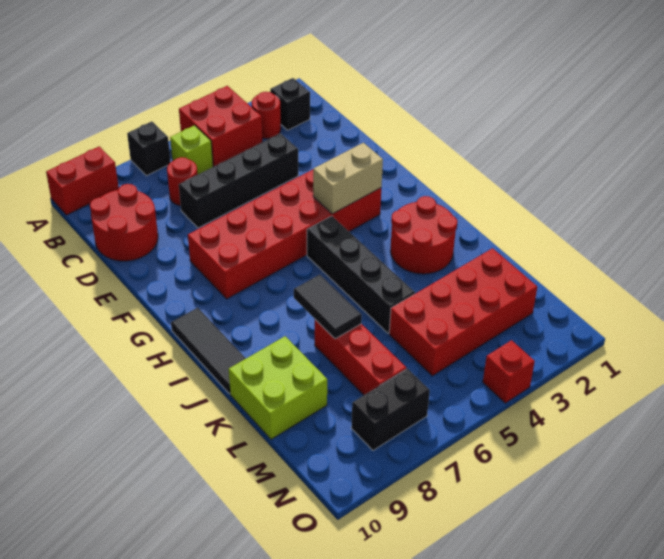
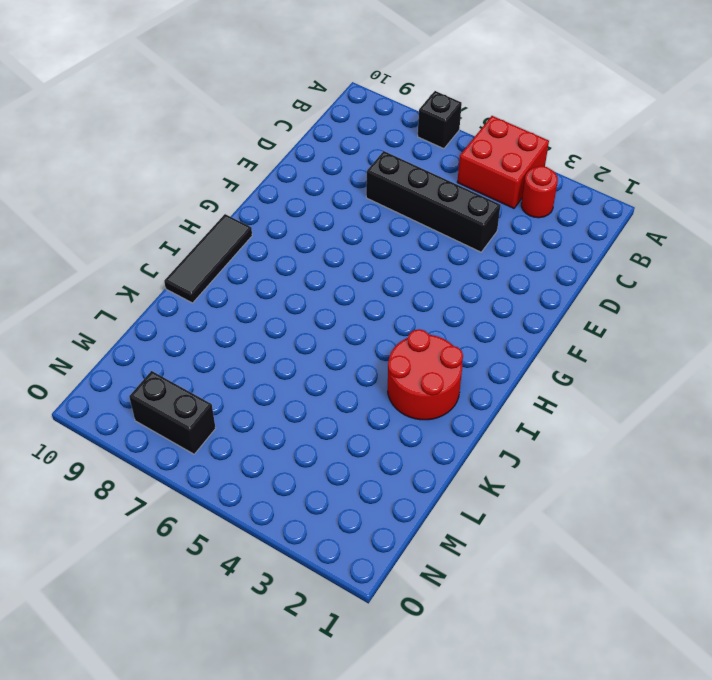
none -> red brick A9:A10 level 1
none -> black brick B2 level 1
none -> lime brick B6 level 1

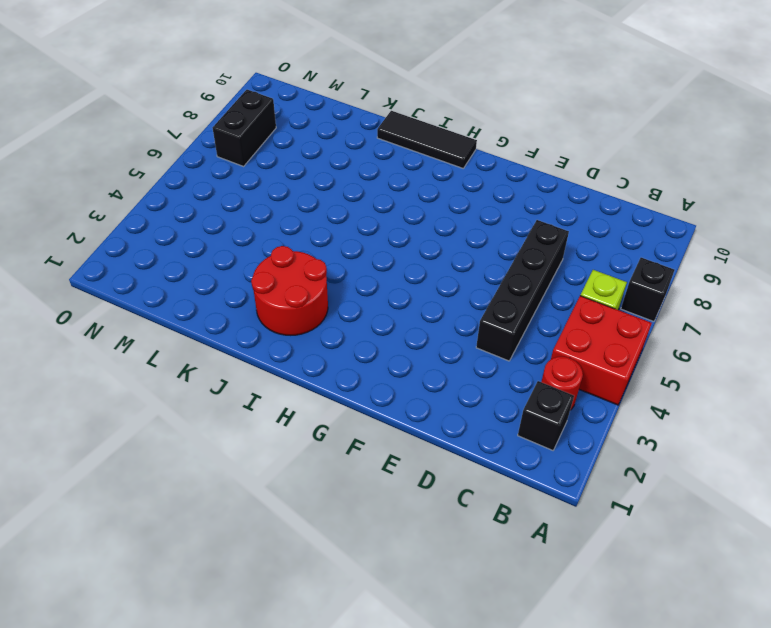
none -> red brick A9:A10 level 1
none -> red round brick C7 level 1
none -> red round brick C9:D10 level 1

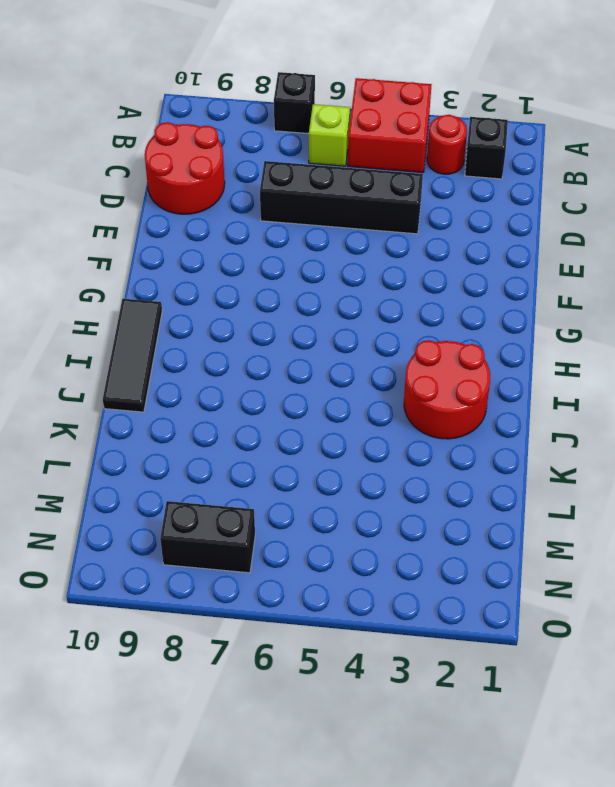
none -> red brick A9:A10 level 1
none -> red round brick C7 level 1
none -> red brick F3:G8 level 1

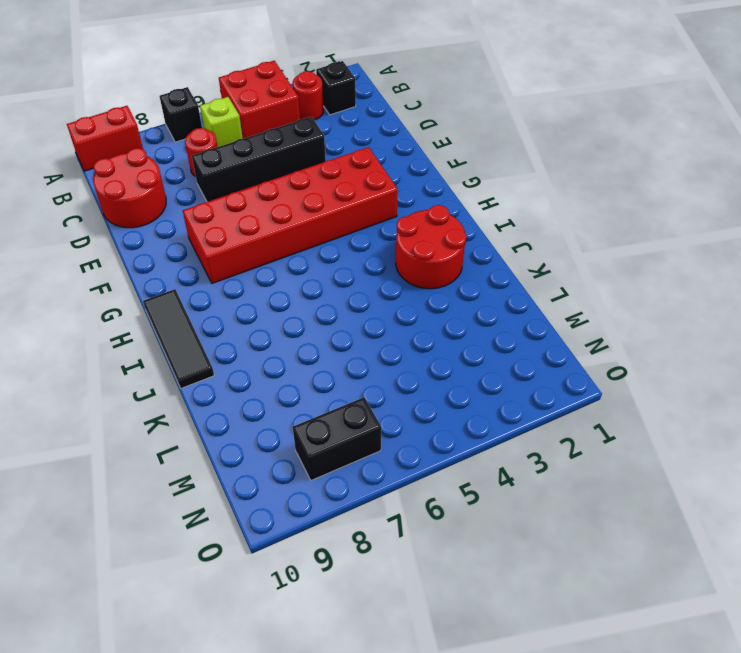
none -> black brick H5:K5 level 1
none -> red brick K7:M7 level 1
none -> lime brick K9:L10 level 1

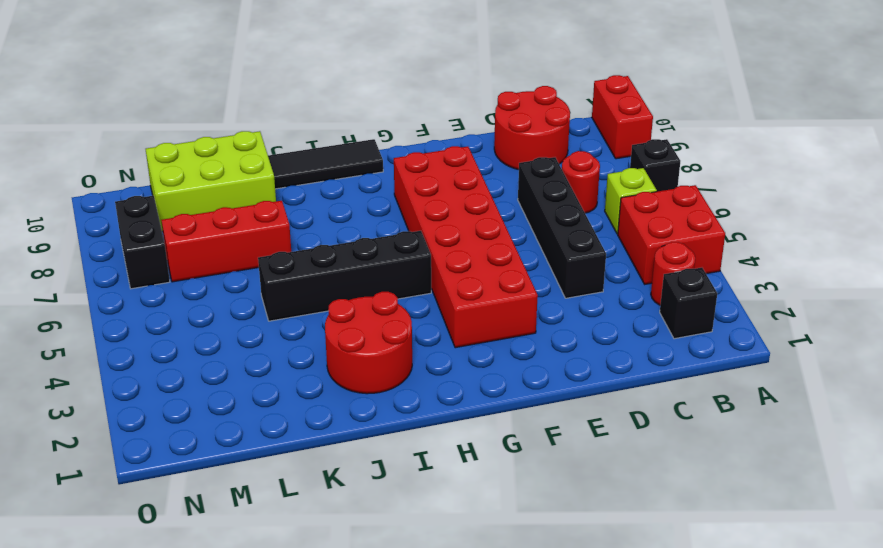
lime brick K9:M10 level 1 -> lime brick K9:L10 level 1
none -> red brick L2:M5 level 1
none -> red brick O4 level 1
none -> tan brick G3:G4 level 2

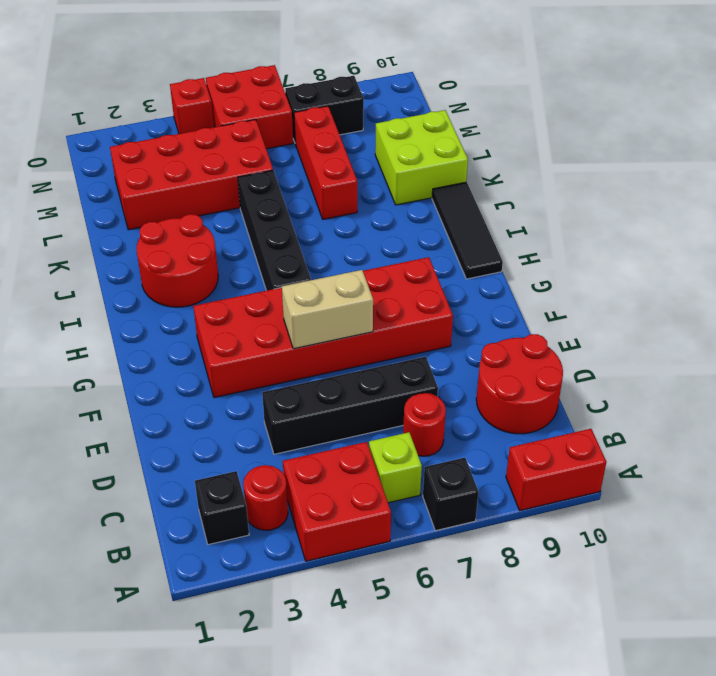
tan brick F5:F6 level 2 -> tan brick G3:G4 level 2
red brick N5:O6 level 1 -> none
none -> black tile J7:K7 level 2

